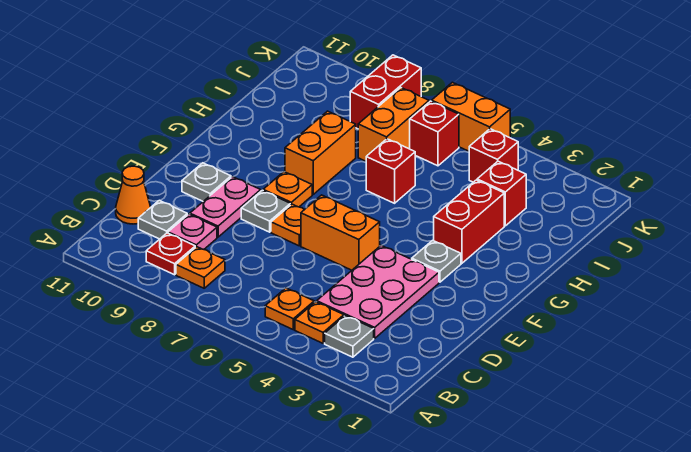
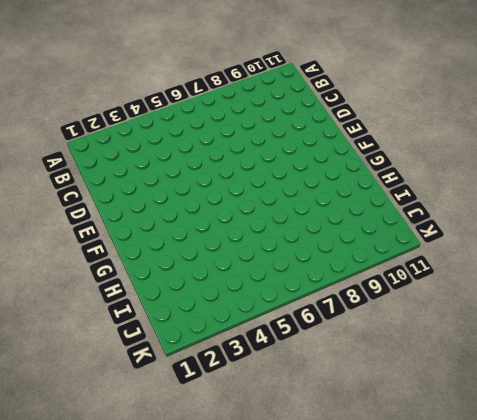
none -> grey plate B3 level 1
none -> orange plate B4 level 1
none -> orange plate B5 level 1

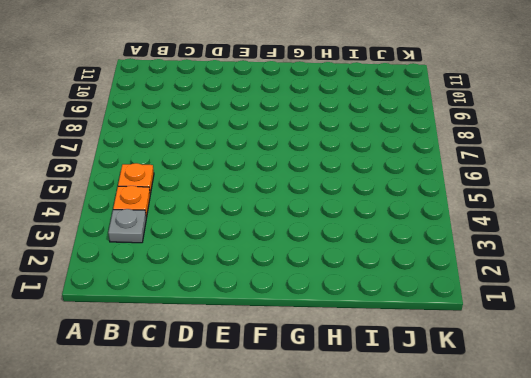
none -> orange plate B8 level 1
none -> red plate B9 level 1
none -> pink plate C3:E4 level 1

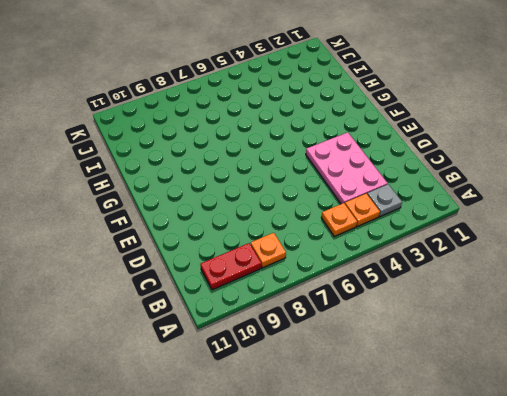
red plate B9:B10 level 1 -> red plate B9 level 1
none -> pink plate C9 level 1
none -> grey plate C10 level 1
none -> orange cone C11 level 1

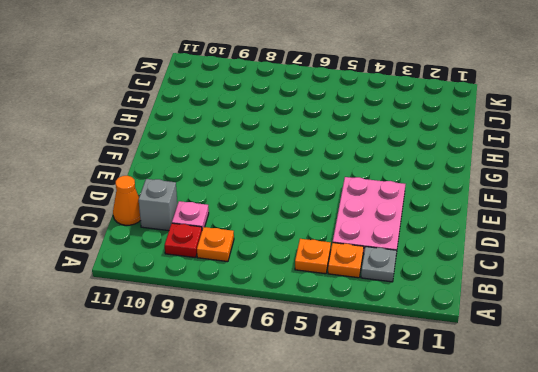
grey brick C10 level 1 -> grey plate C10 level 1
none -> pink plate D9:E9 level 1
none -> orange brick E5:E6 level 1
none -> orange plate E7 level 1

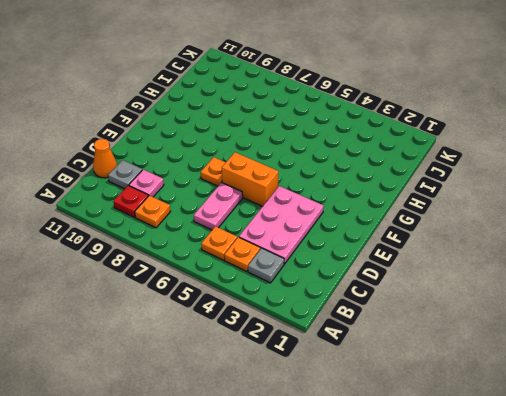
pink plate C6:D6 level 1 -> pink plate D9:E9 level 1
none -> grey plate E8 level 1
none -> grey plate E10 level 1
none -> grey plate F3 level 1

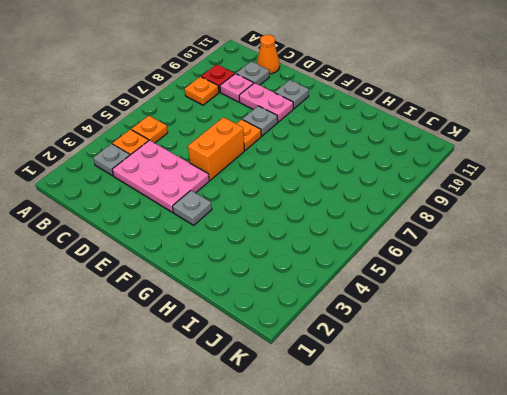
none -> orange plate F8 level 1
none -> red brick G3:H3 level 1
none -> orange brick G8:H8 level 1

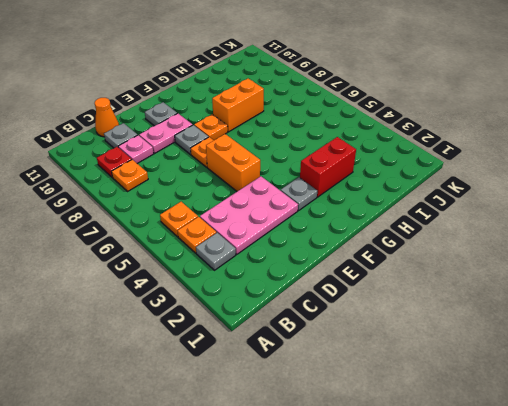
none -> red brick H6 level 1
none -> red brick I3 level 1
none -> orange brick I7:J7 level 1

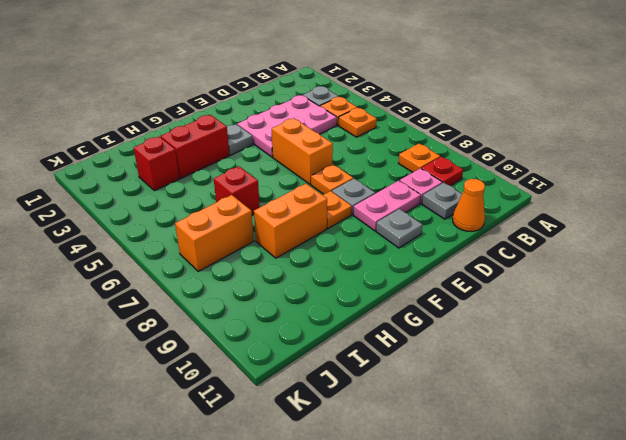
none -> red brick J4 level 1
none -> red brick J6 level 1
none -> red brick J8:K8 level 1

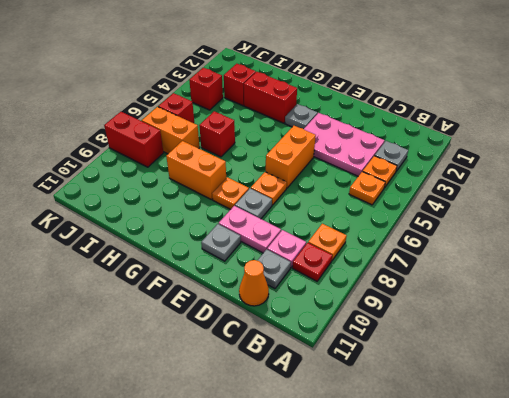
none -> orange brick K5:K6 level 1

